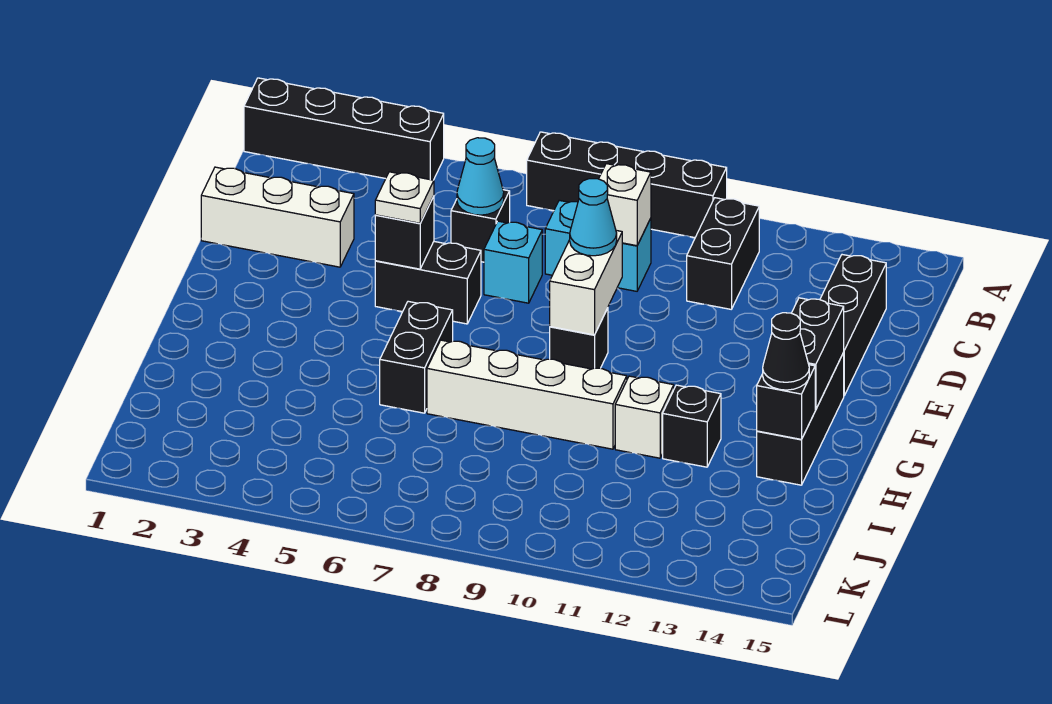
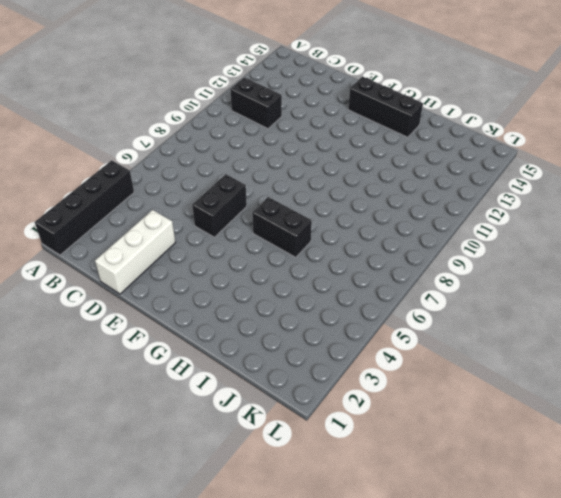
none -> black brick A7:A10 level 1
none -> black brick C6 level 1
none -> cyan brick C8:C9 level 1

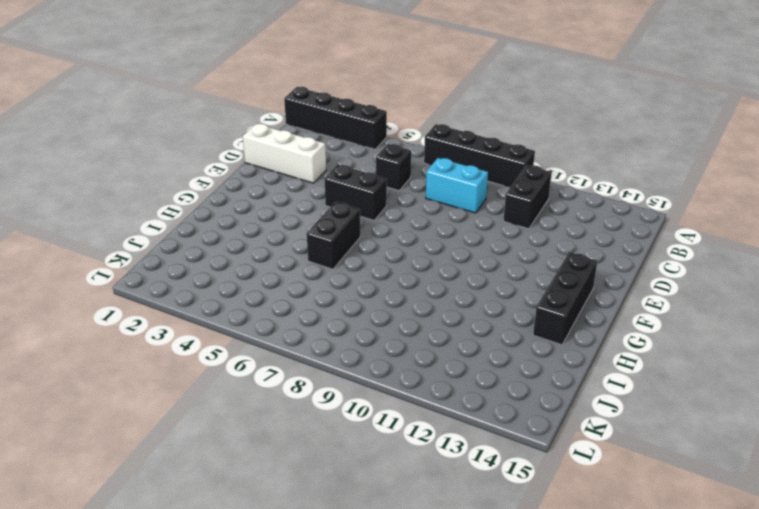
none -> black brick C14:E14 level 1
none -> cyan brick D7 level 1
none -> black brick F9 level 1

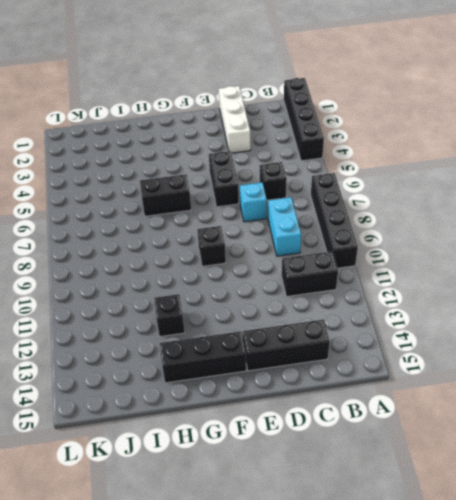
none -> white brick H7:H10 level 1
none -> white brick H11 level 1
none -> cyan cone C6 level 2

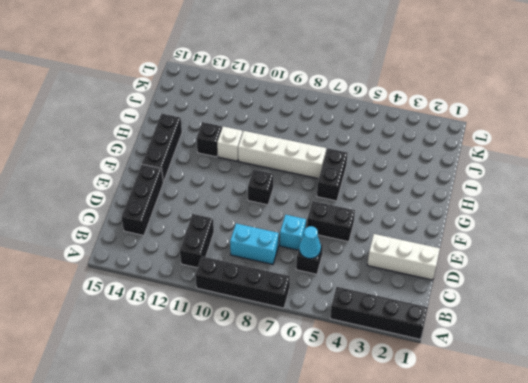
none -> white brick C9 level 2
none -> black brick E5 level 2
none -> white brick E9:F9 level 2

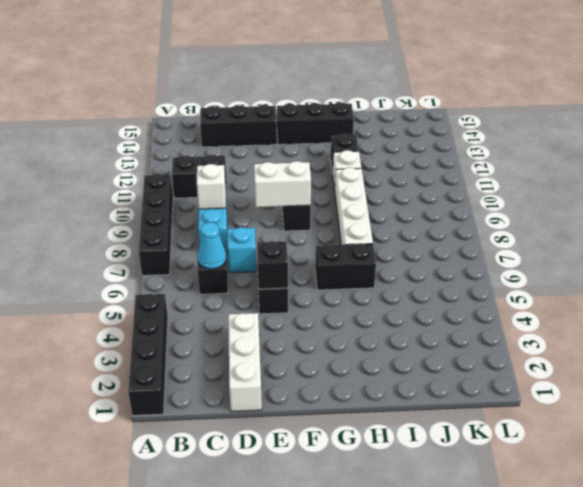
none -> black brick F14:G14 level 2
none -> black brick H14 level 2
none -> white plate E5 level 3

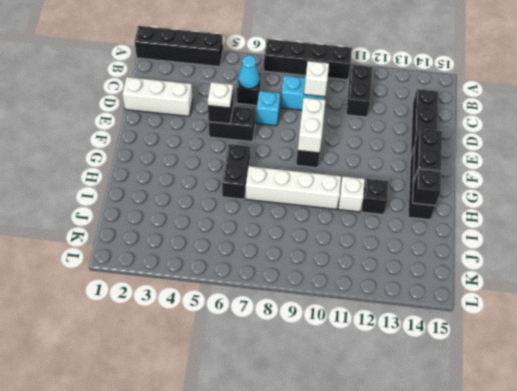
none -> cyan cone E9 level 3
none -> black cone H14 level 3

